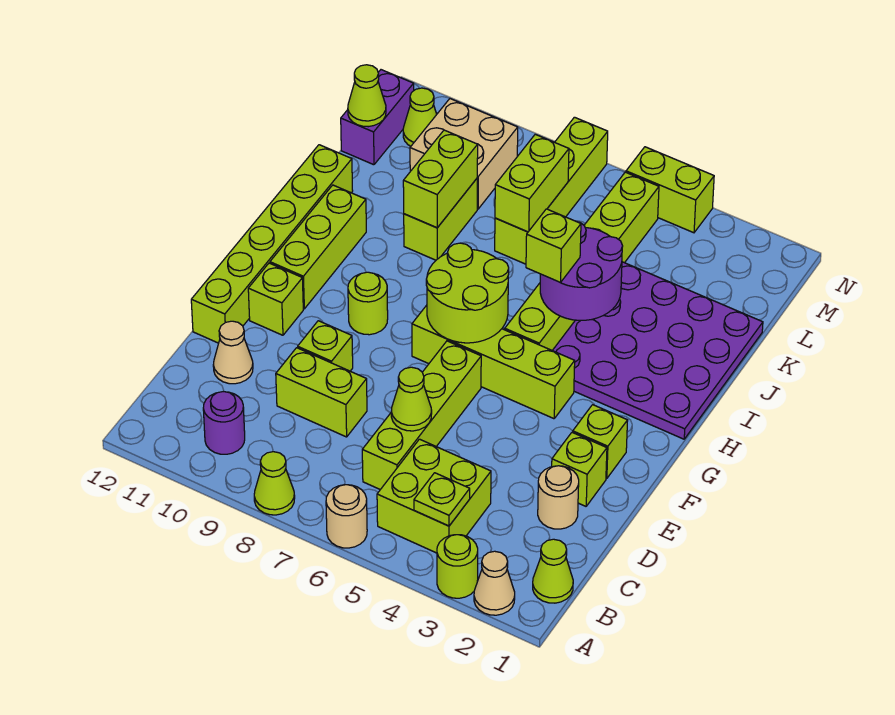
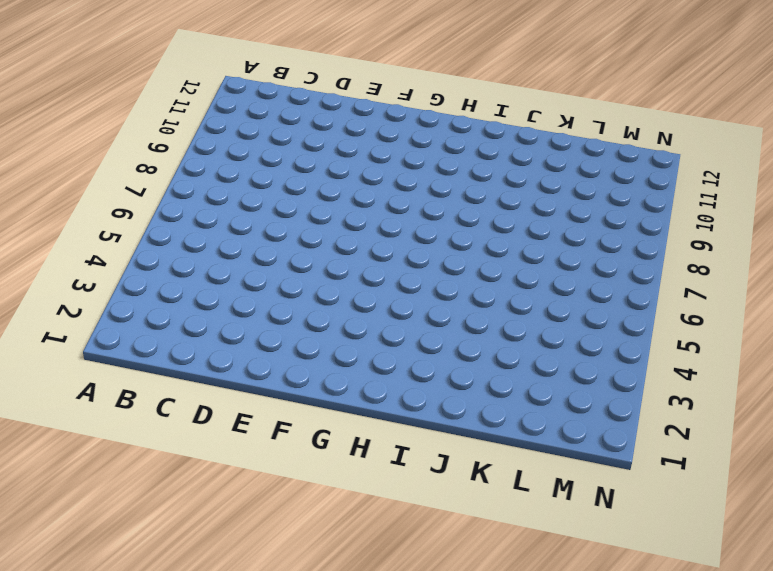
none -> tan cone A2 level 1
none -> lime round brick A3 level 1
none -> tan round brick A6 level 1
none -> lime cone A8 level 1

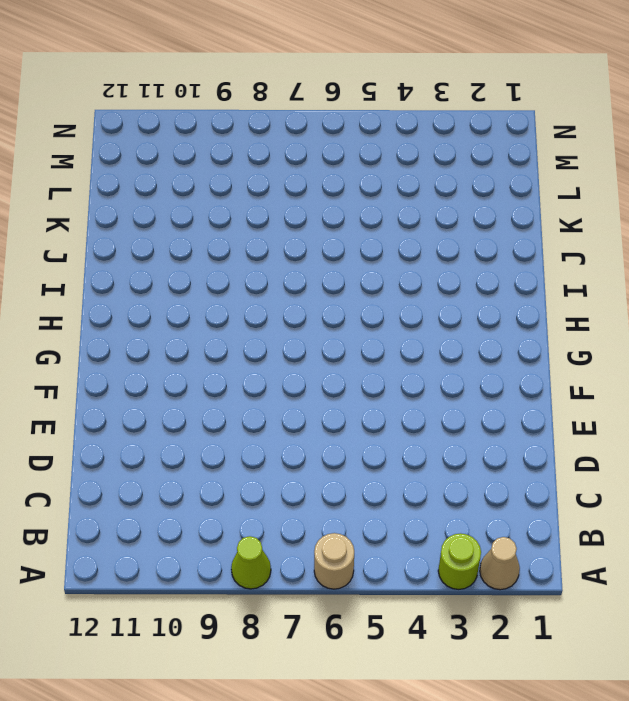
none -> lime cone B1 level 1
none -> lime brick B4:C5 level 1
none -> purple round brick B10 level 1
none -> lime brick C6:F6 level 1

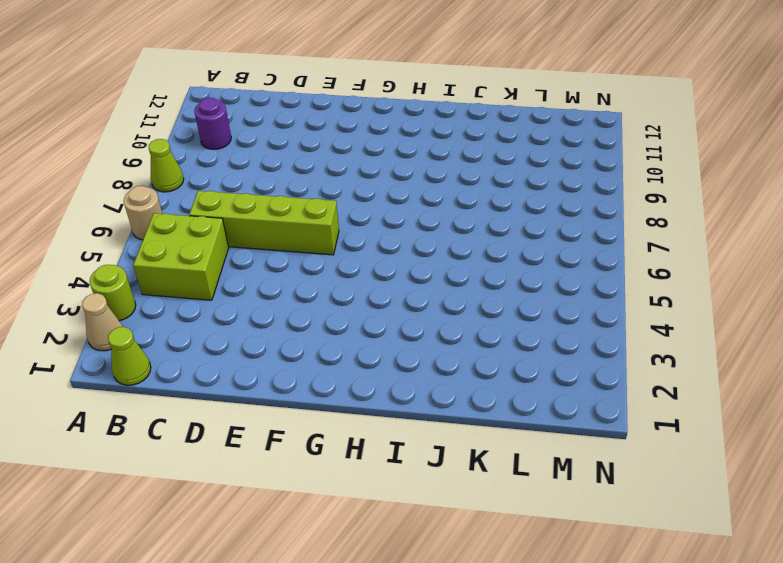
none -> tan round brick D2 level 1
none -> lime brick D8:D9 level 1
none -> tan cone D11 level 1
none -> lime brick E2 level 1

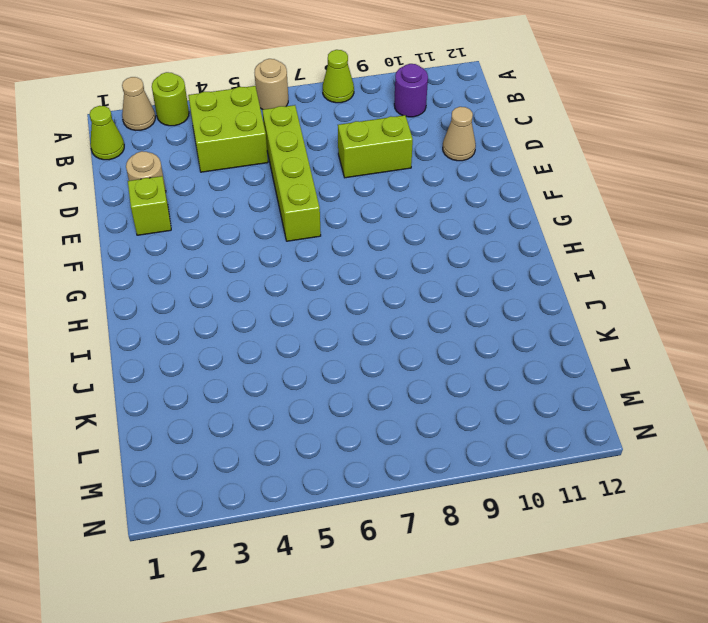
none -> lime brick E9 level 1
none -> lime brick E12:J12 level 1
none -> lime brick F2 level 1
none -> lime brick F11 level 1

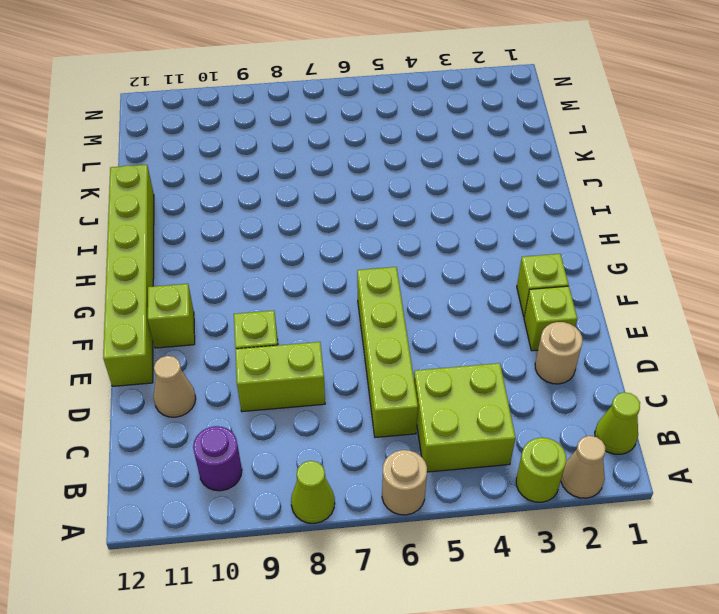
none -> lime brick G4:G7 level 1
none -> lime round brick G9 level 1
none -> lime brick G11:I11 level 1
none -> purple plate H1:K4 level 1

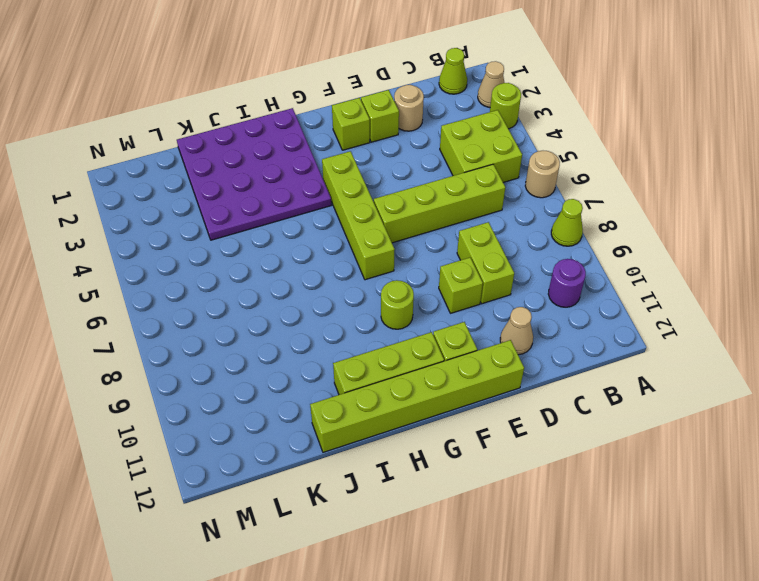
none -> lime brick H5:M5 level 1
none -> lime brick J9:K9 level 1
none -> lime brick K7:N7 level 1
none -> tan brick L9:M10 level 1

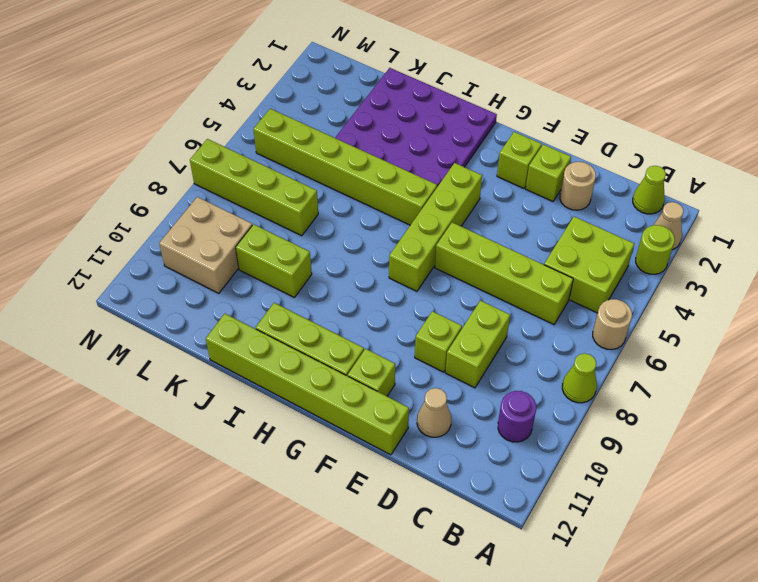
none -> lime round brick G9 level 1
none -> purple brick L12:M12 level 1
none -> lime cone M11 level 1
none -> lime brick N4:N5 level 1

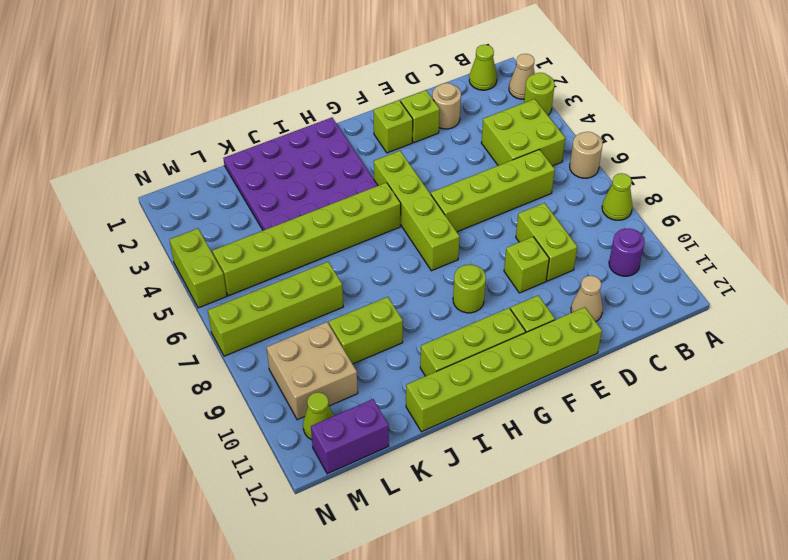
none -> lime plate B4 level 2
none -> lime cone D6 level 2
none -> lime round brick G6:H7 level 2
none -> purple round brick I4:J5 level 2

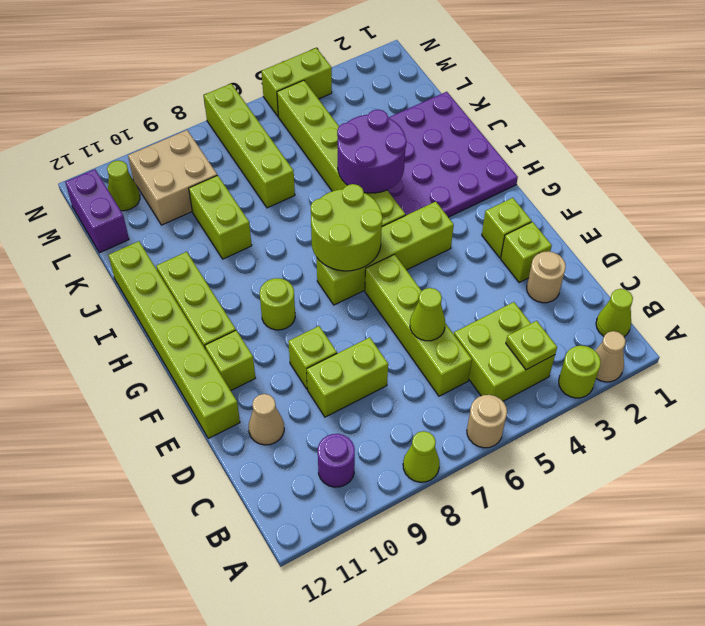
none -> lime brick J9:K9 level 2
none -> lime brick K7:L7 level 2
none -> lime cone L12 level 2
none -> lime brick I5 level 3

